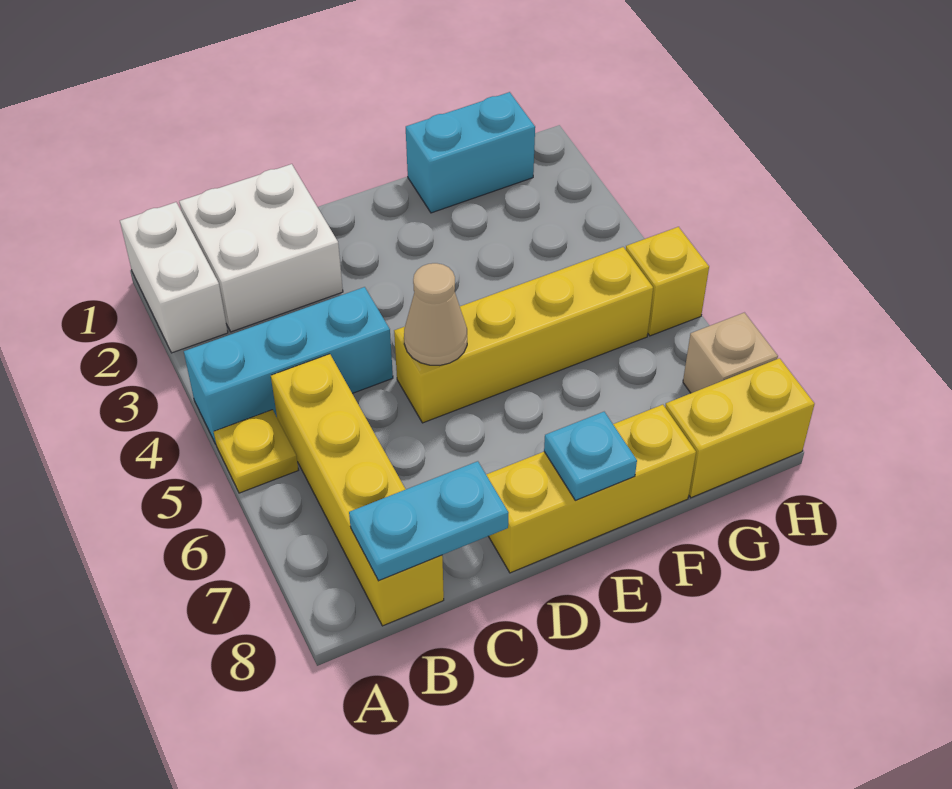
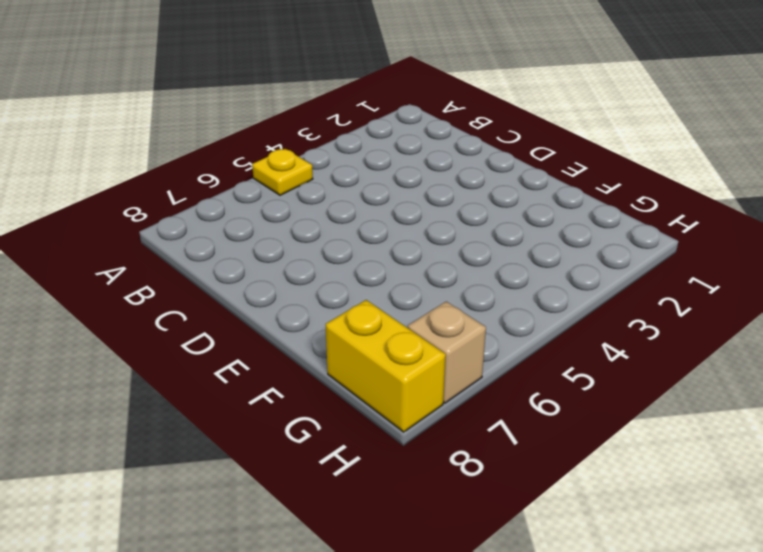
none -> white brick A1:A2 level 1
none -> cyan brick A4:C4 level 1
none -> white brick B1:C2 level 1

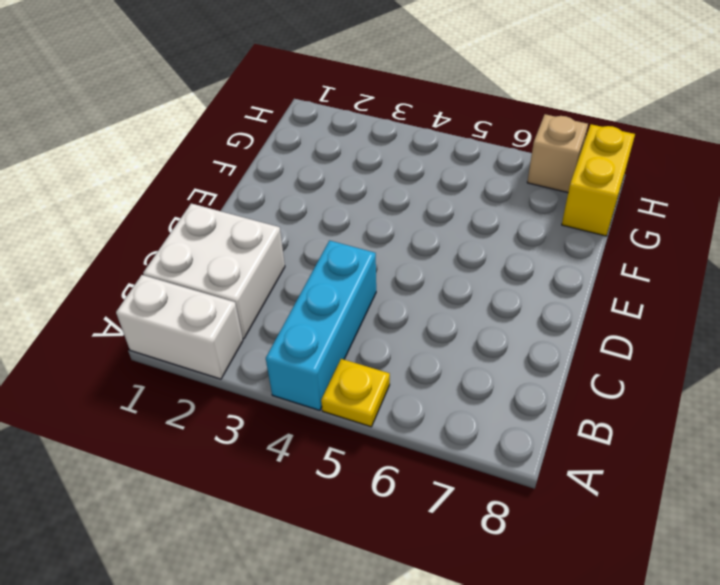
none -> yellow brick B5:B8 level 1
none -> yellow brick D5:G5 level 1
none -> yellow brick D8:F8 level 1

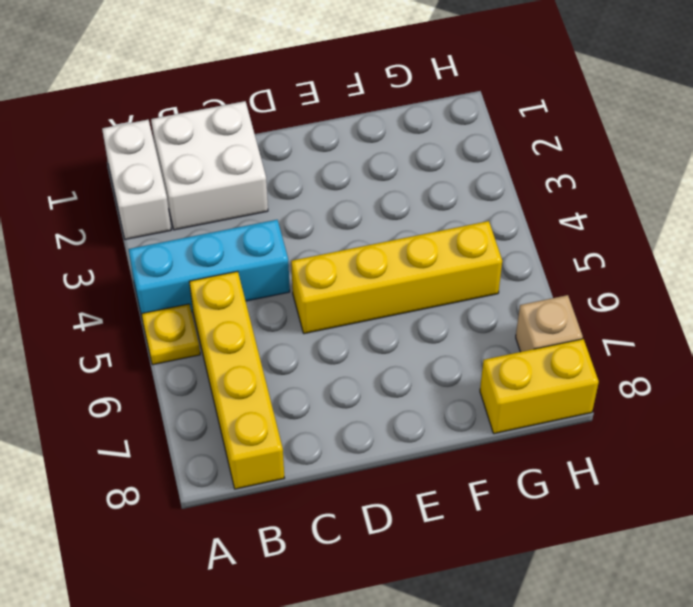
none -> yellow brick D8:F8 level 1
none -> cyan brick F1:G1 level 1
none -> yellow brick H5 level 1

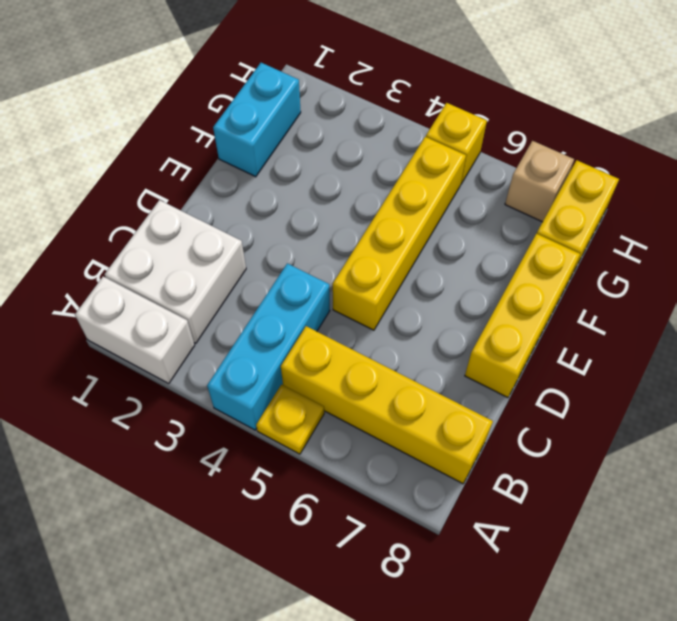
none -> cyan plate B8:C8 level 2
none -> tan cone D5 level 2
none -> cyan plate E8 level 2

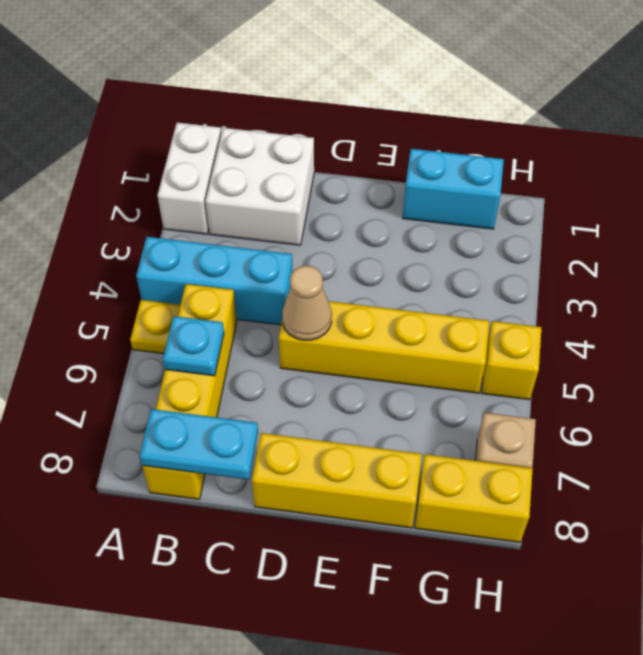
cyan plate B6 level 2 -> cyan plate E8 level 2

